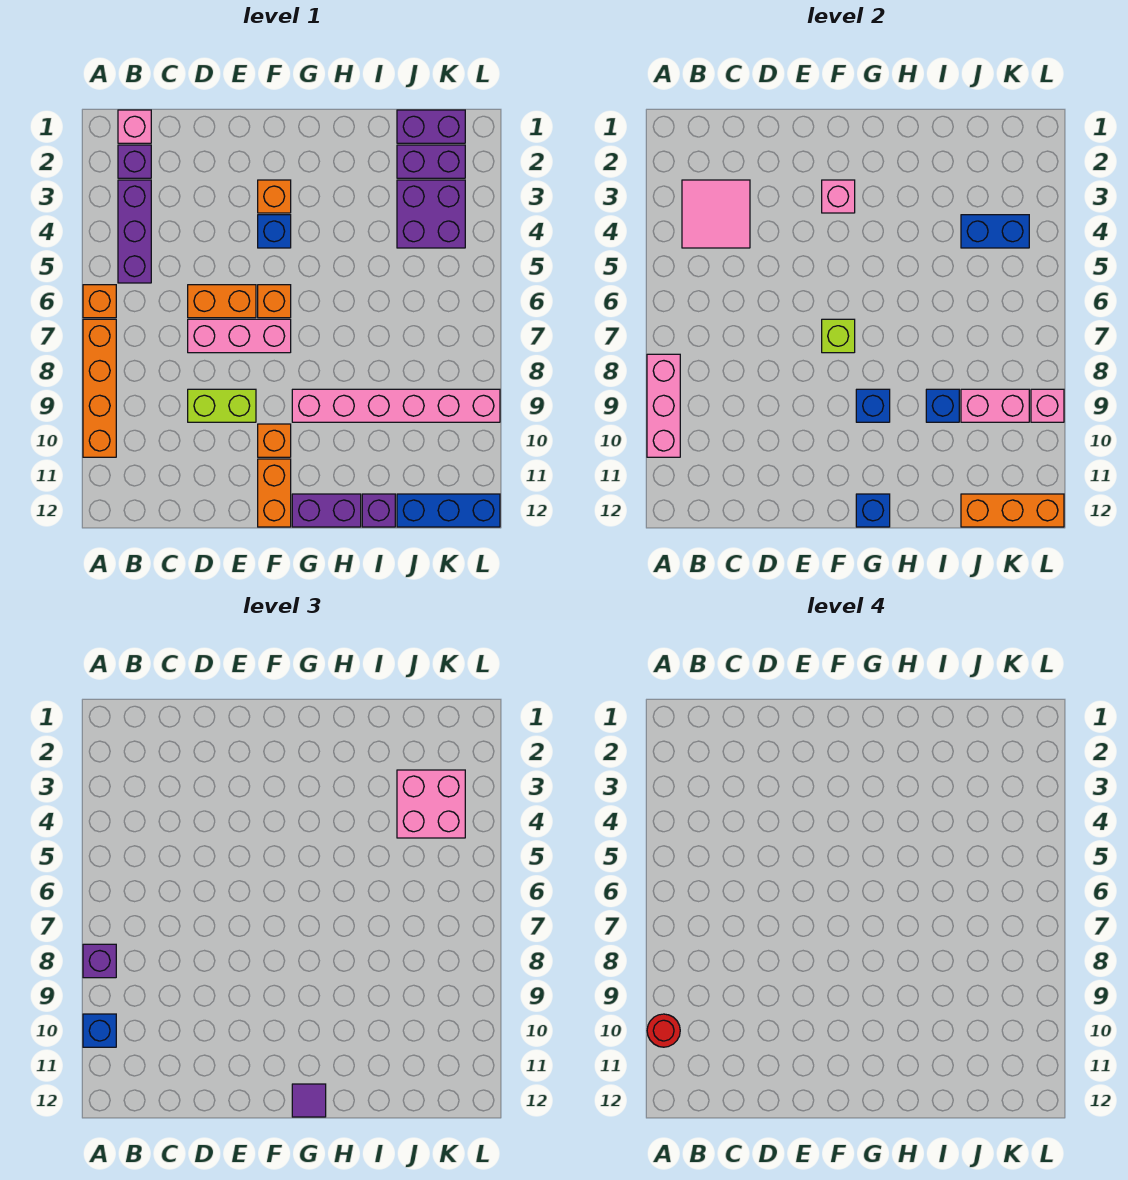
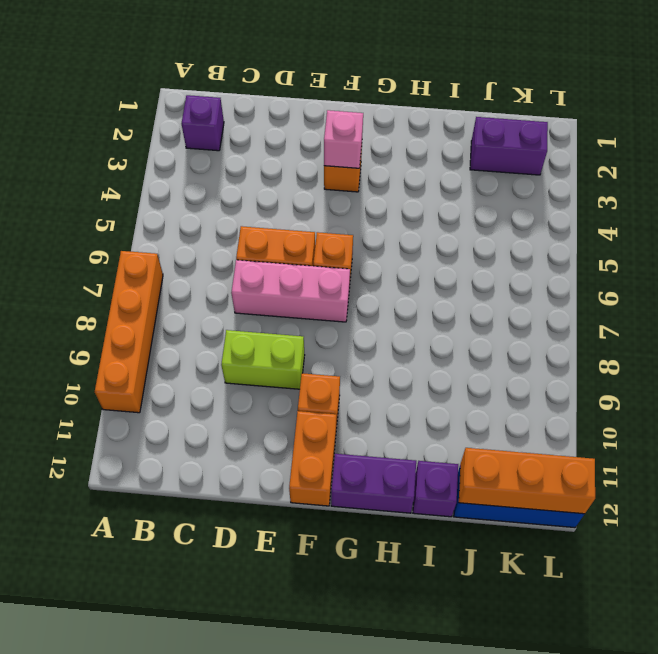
none -> orange brick A6 level 1
none -> pink brick B1 level 1
none -> purple brick B3:B5 level 1
none -> blue brick F4 level 1

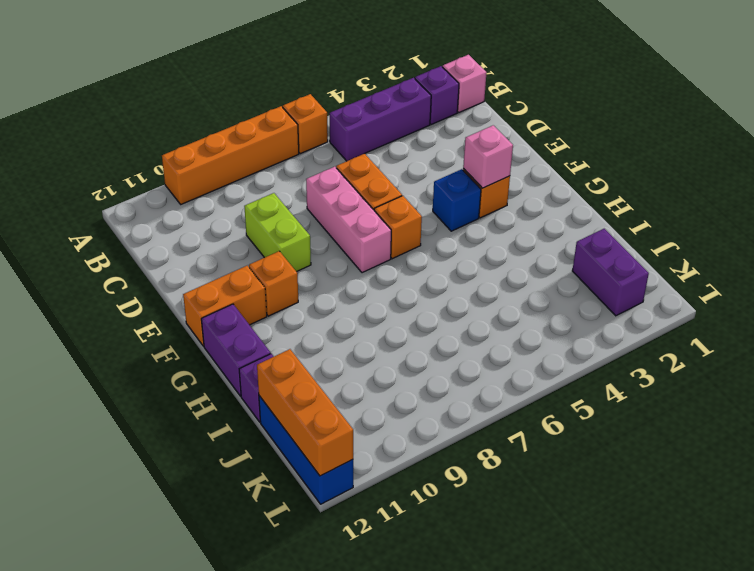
none -> pink brick G9:L9 level 1
none -> purple brick J1:K1 level 1
none -> purple brick J3:K4 level 1
none -> pink brick A8:A10 level 2

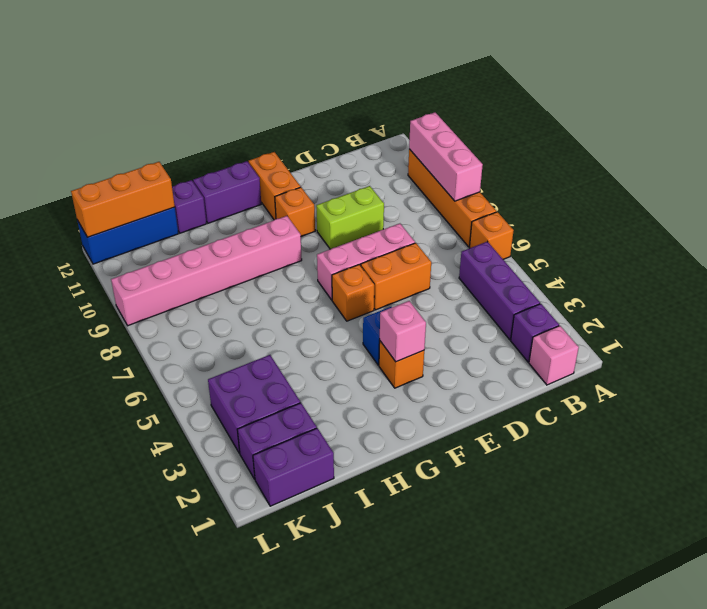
none -> pink tile B3:C4 level 2
none -> lime brick F7 level 2
none -> blue brick G9 level 2
none -> blue brick G12 level 2

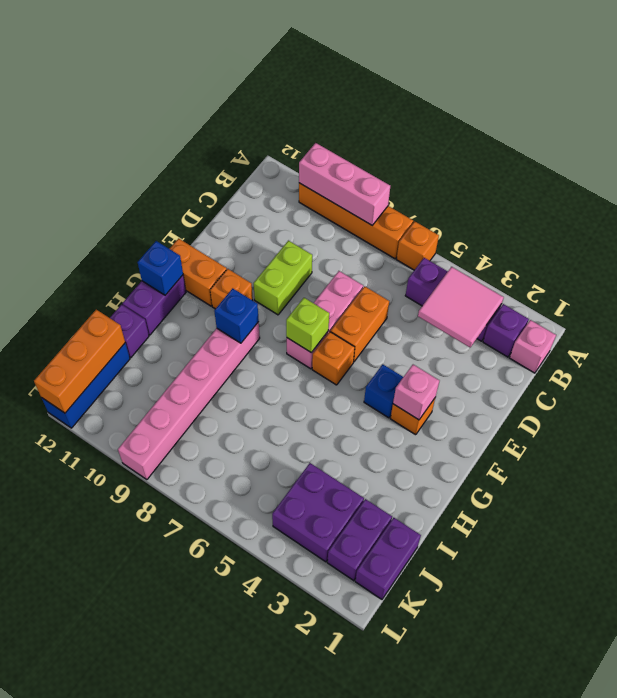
none -> blue brick I9 level 2
none -> blue brick J4:K4 level 2
none -> pink brick J9:K9 level 2
none -> pink brick L9 level 2

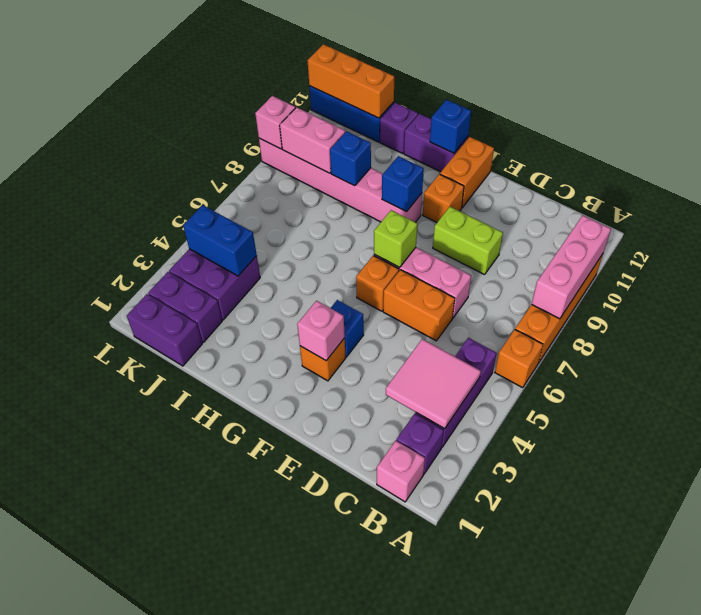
none -> purple brick A8 level 3
none -> blue brick A10 level 3
none -> purple tile G12 level 3
none -> pink brick J3:K4 level 3

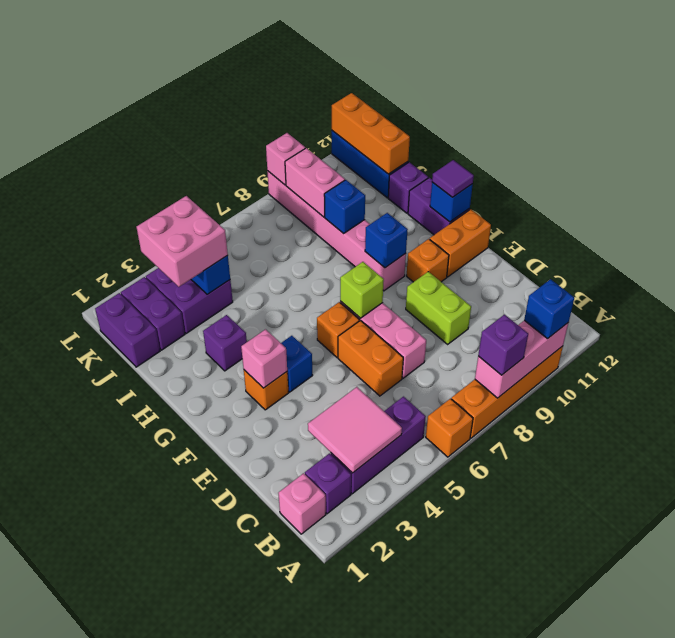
purple brick H3 level 1 -> none
none -> red round brick A10 level 4

